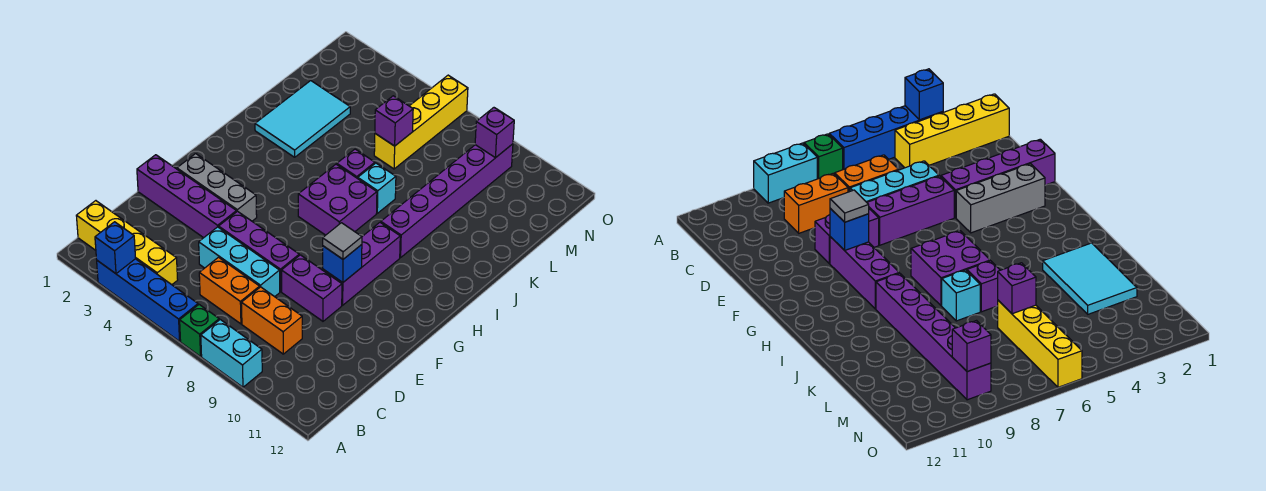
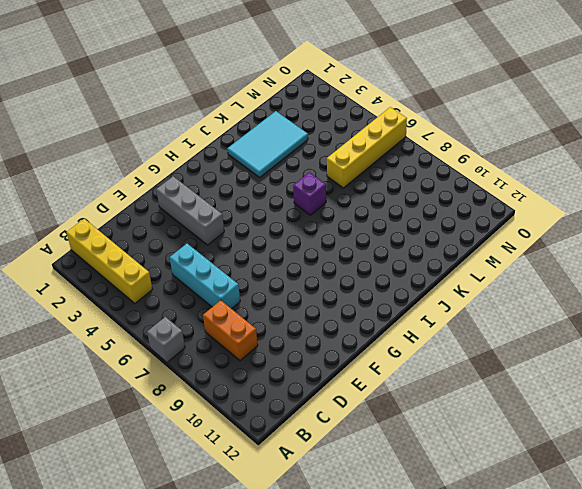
grey brick A7 level 1 -> green brick A7 level 1
none -> blue brick A3:A6 level 1
none -> cyan brick A8:A9 level 1
none -> orange brick C6:C7 level 1

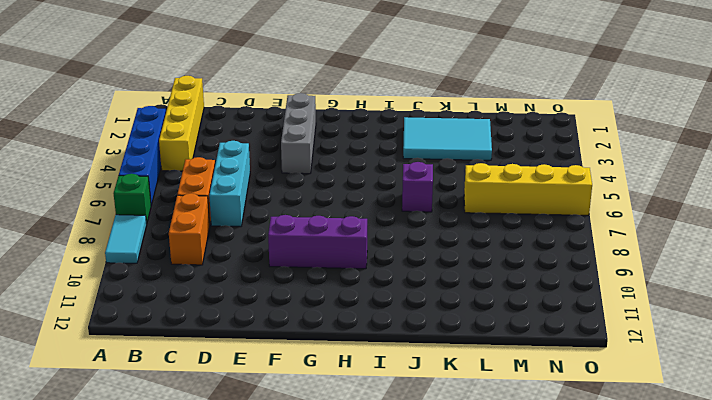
cyan tile A8:A9 level 1 -> cyan brick A8:A9 level 1
none -> purple brick E1:E4 level 1
none -> purple brick E5:E7 level 1
none -> purple brick E8:E9 level 1

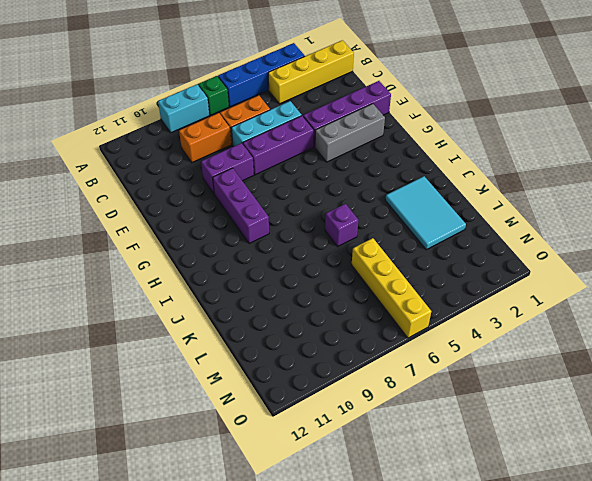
none -> purple brick H6:I7 level 1
none -> purple brick I9:N9 level 1
none -> cyan brick J7 level 1

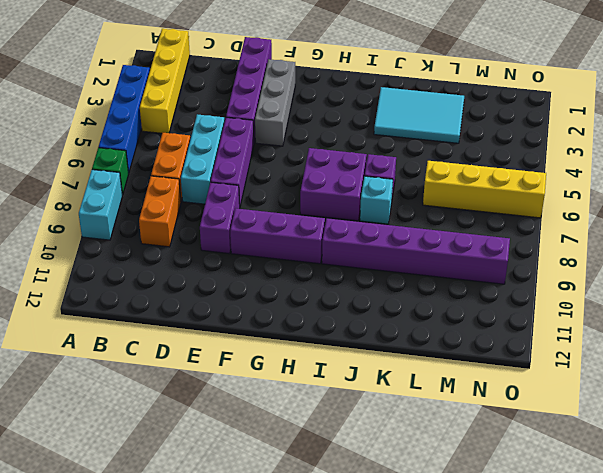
none -> blue brick A3 level 2
none -> blue brick F9 level 2
none -> purple brick L6 level 2

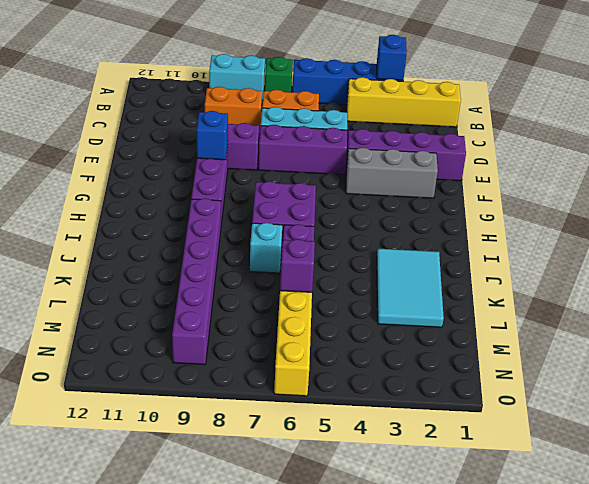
none -> purple brick N9 level 2
none -> grey tile F9 level 3

